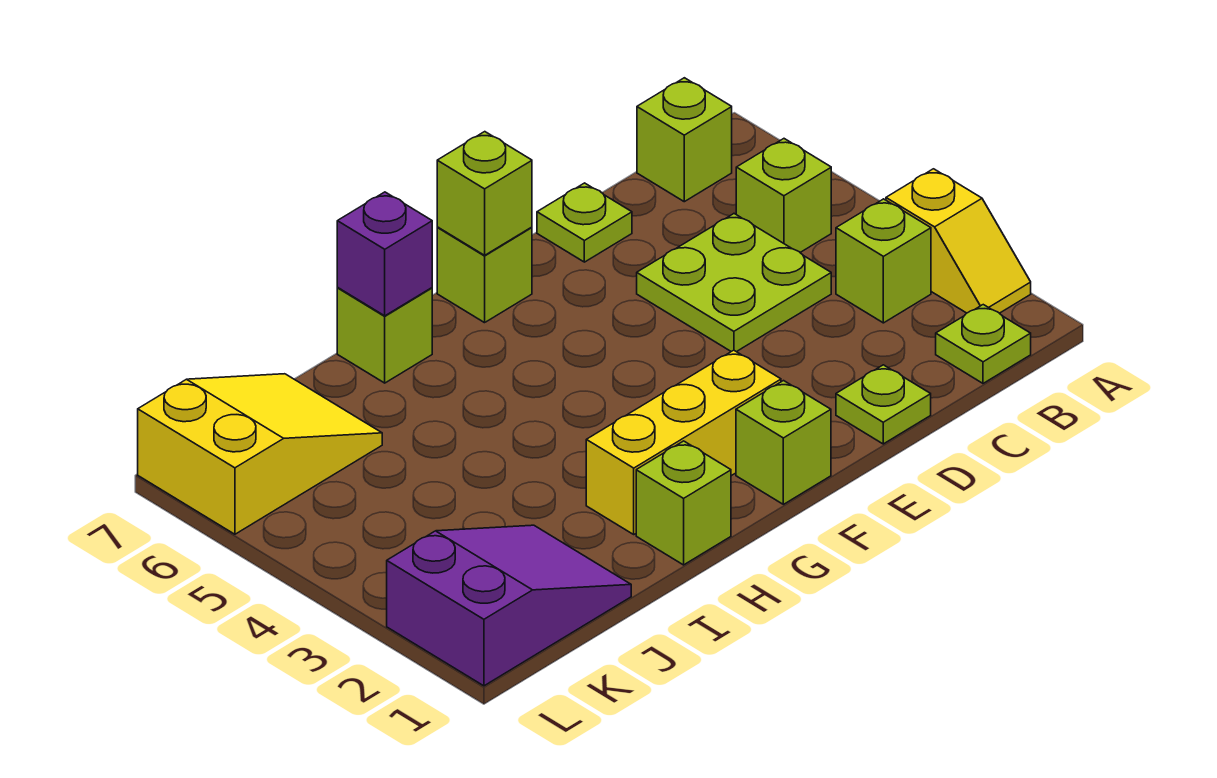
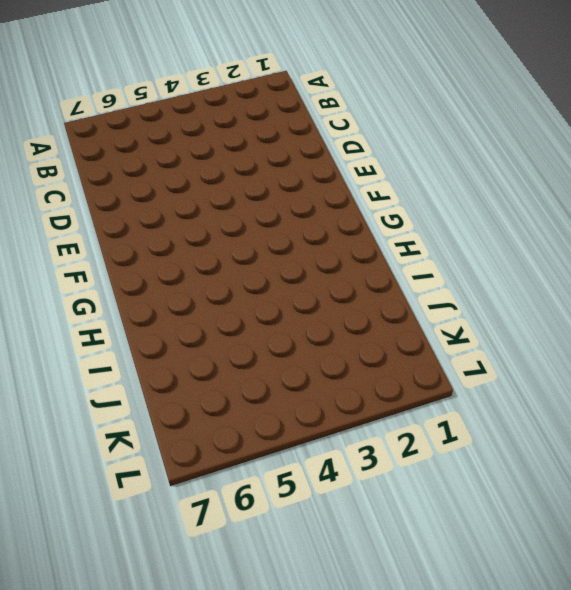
none -> yellow slope A2:A3 level 1 top 3
none -> lime plate B1 level 1
none -> lime brick B3 level 1

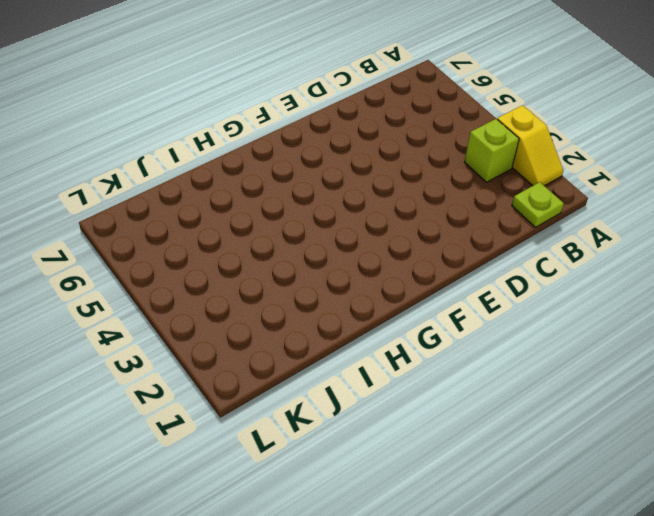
none -> lime brick B5 level 1
none -> lime brick B7 level 1
none -> lime plate C4:D5 level 1

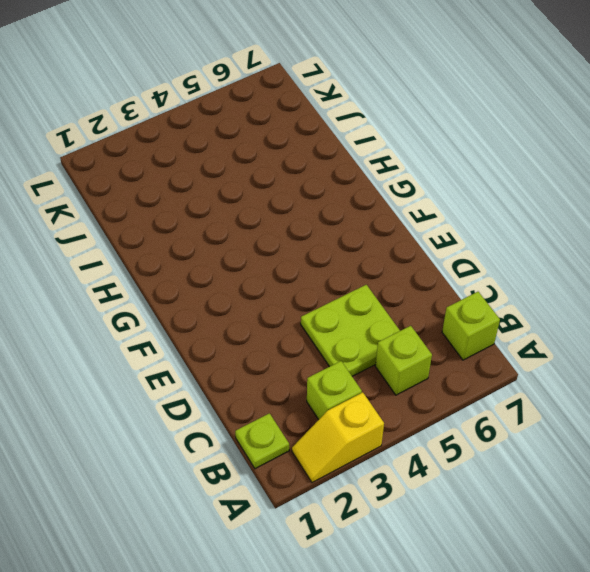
none -> lime plate D1 level 1
none -> lime plate D7 level 1
none -> lime brick F1 level 1

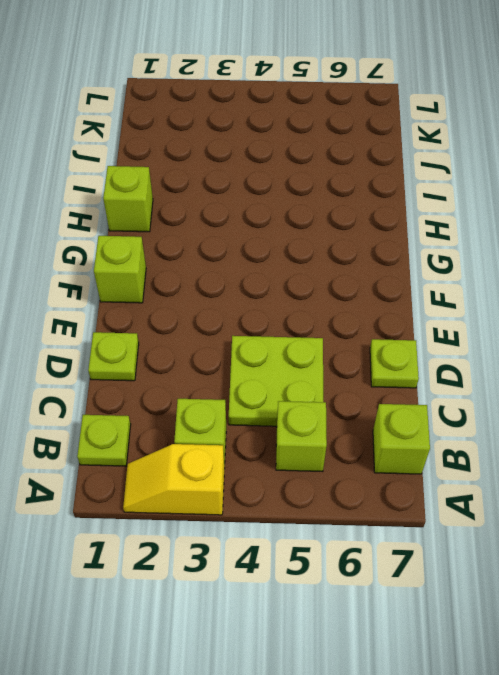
none -> yellow brick F2:H2 level 1
none -> lime brick F7 level 1
none -> lime brick H7 level 1

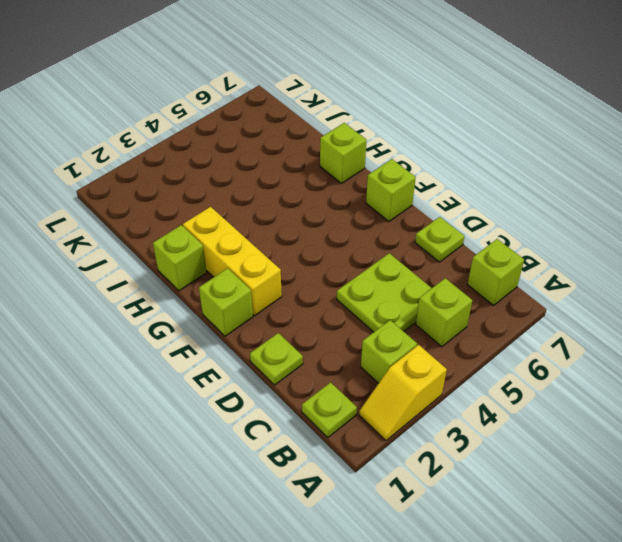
none -> purple slope J1:L2 level 1 top L
none -> yellow slope J6:L7 level 1 top L
none -> lime brick F7 level 2

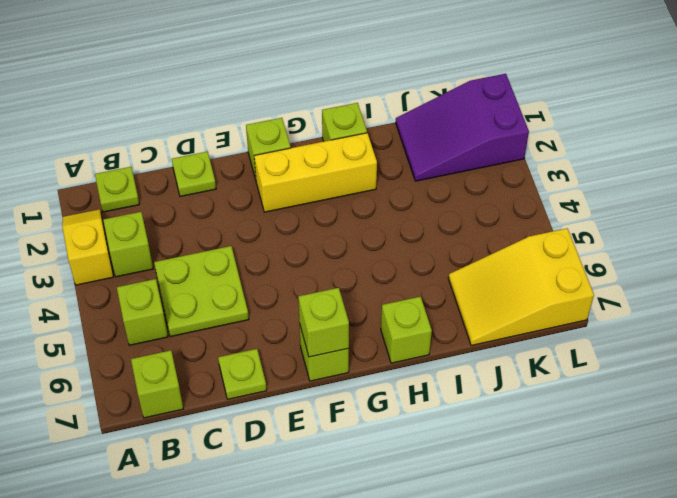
none -> purple brick H7 level 2

